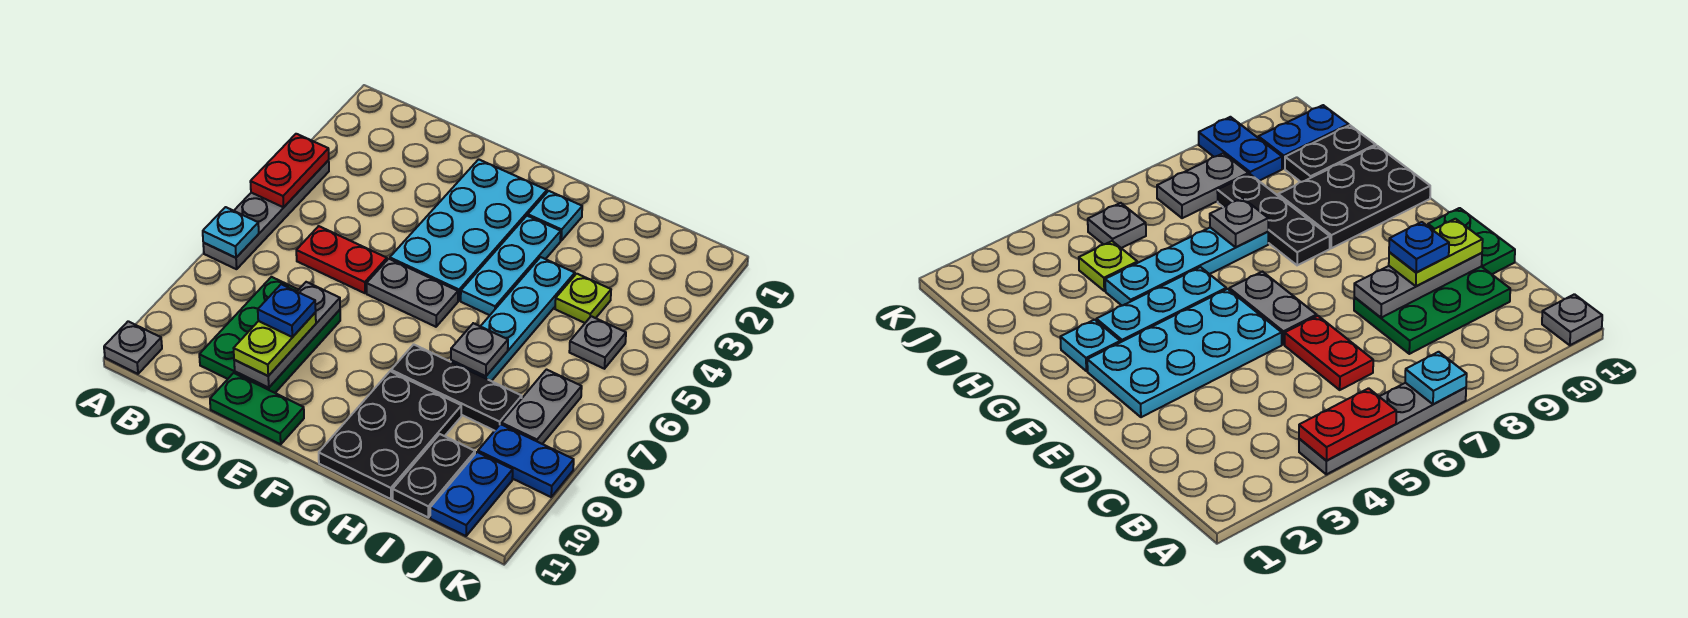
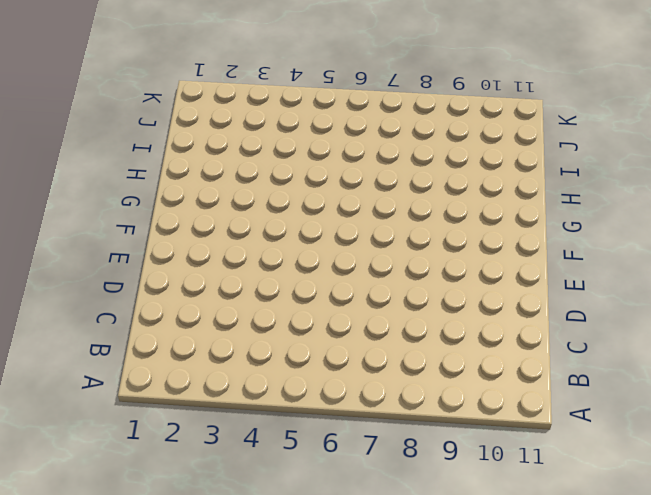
none -> grey plate A4:A7 level 1
none -> grey plate A11 level 1
none -> red plate C6:D6 level 1

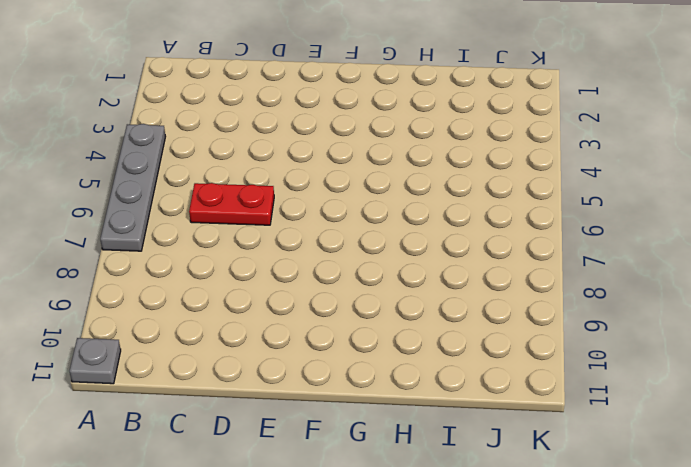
none -> green plate C8:D10 level 1
none -> green plate D11:E11 level 1
none -> cyan plate E2:F5 level 1

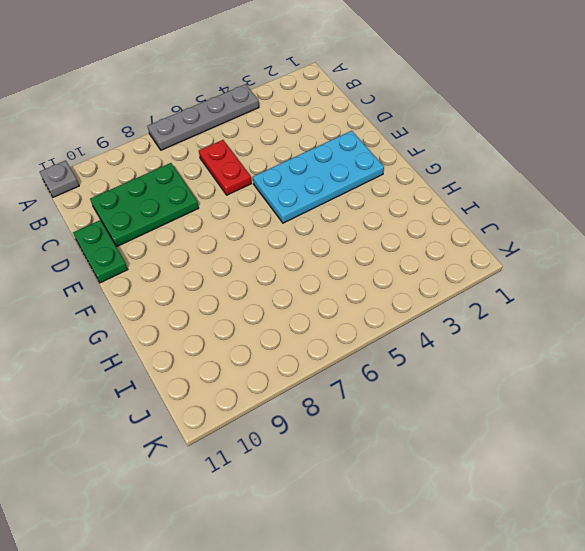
none -> grey plate E6:F6 level 1
none -> cyan plate G2 level 1
none -> cyan plate G3:G5 level 1

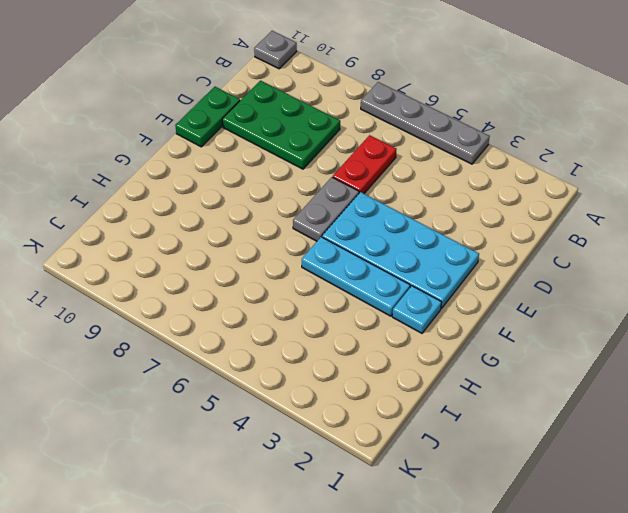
none -> black plate G8:I8 level 1
none -> black plate G9:H11 level 1
none -> cyan plate H4:H7 level 1

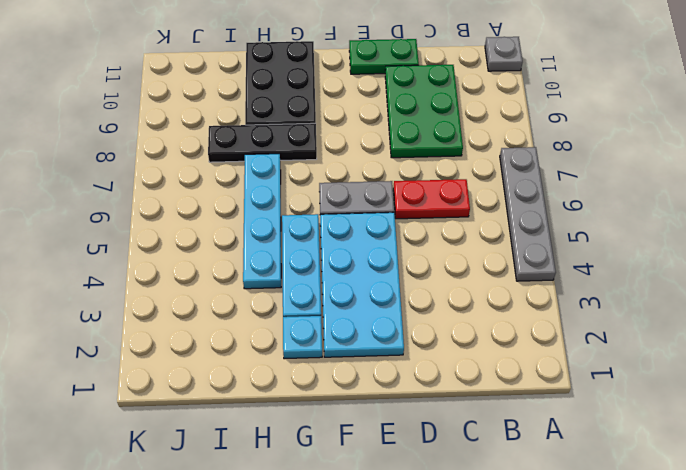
none -> lime plate I4 level 1
none -> black plate I10:I11 level 1
none -> grey plate J5 level 1

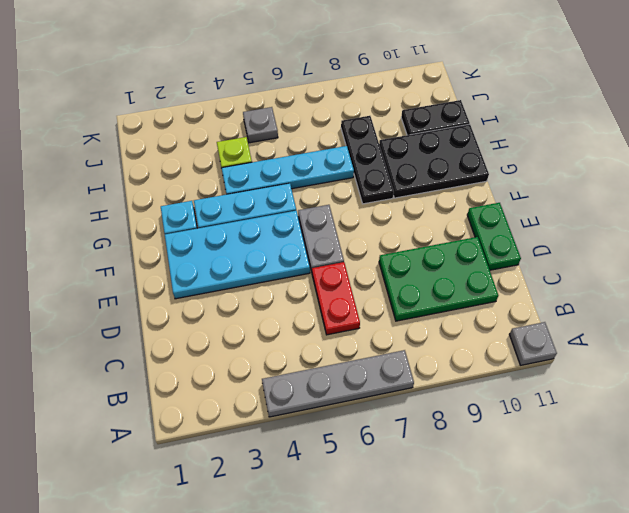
none -> grey plate J7:J8 level 1
none -> blue plate J9:K9 level 1
none -> blue plate J10:J11 level 1

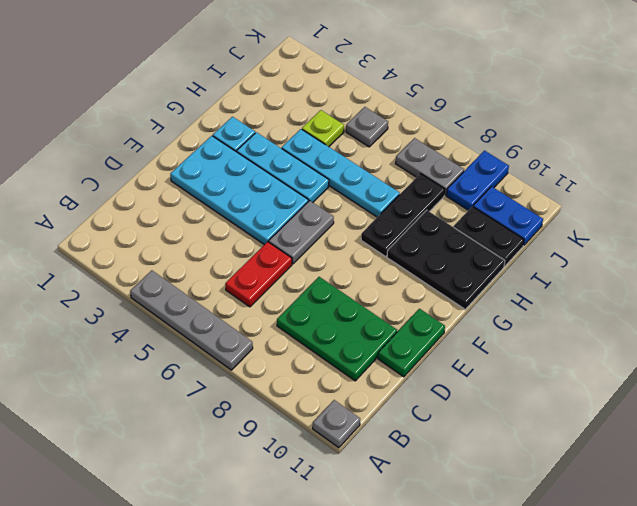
none -> red plate A4:A5 level 2
none -> cyan plate A7 level 2
none -> grey plate D8:D10 level 2

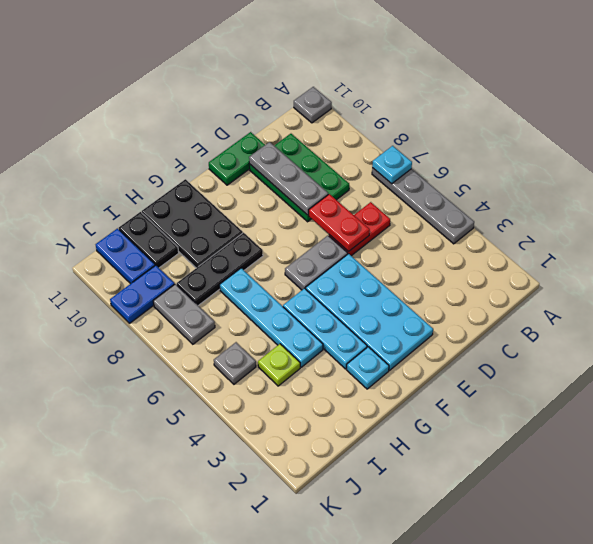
red plate D6:D7 level 2 -> red plate A4:A5 level 2
none -> grey plate H7 level 2
none -> lime plate D9:D10 level 3
none -> blue plate D9 level 4

